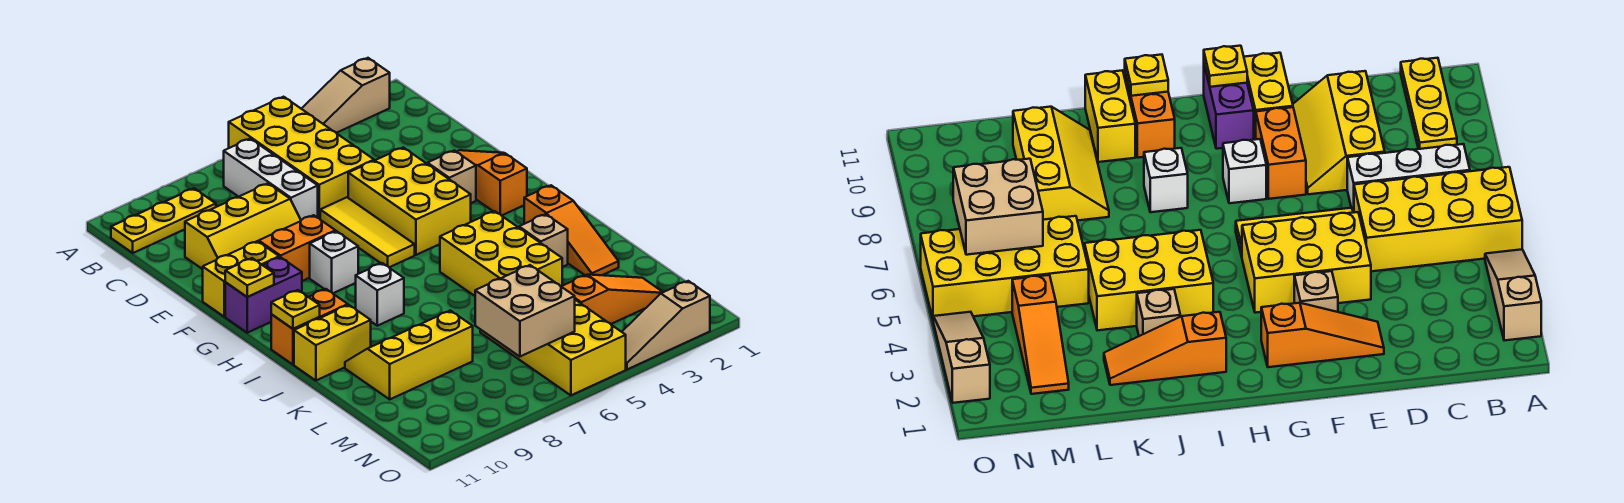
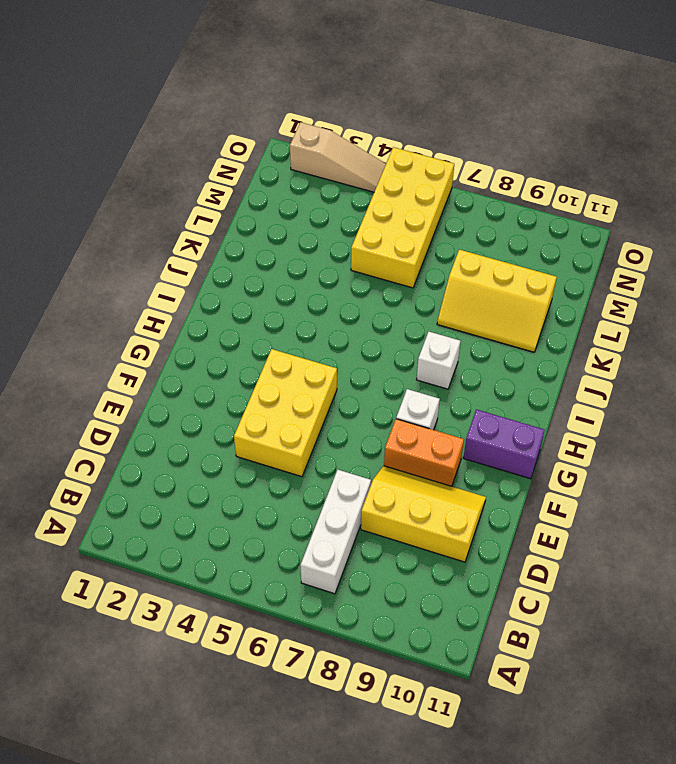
none -> tan slope A2:A4 level 1 top 2
none -> yellow brick A5:D6 level 1
none -> yellow plate B9:B11 level 1

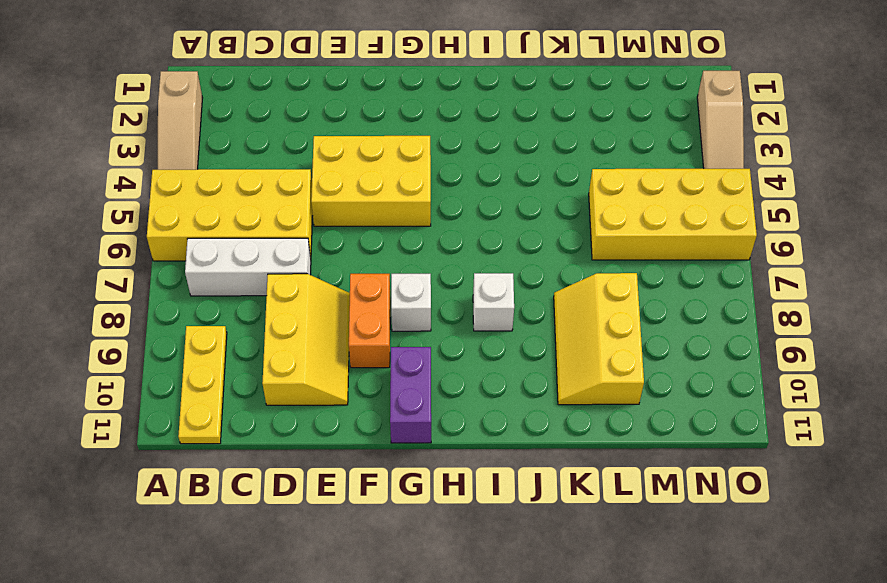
none -> orange slope E2:G2 level 1 top G
none -> yellow tile E6:G6 level 1
none -> tan brick F3 level 1

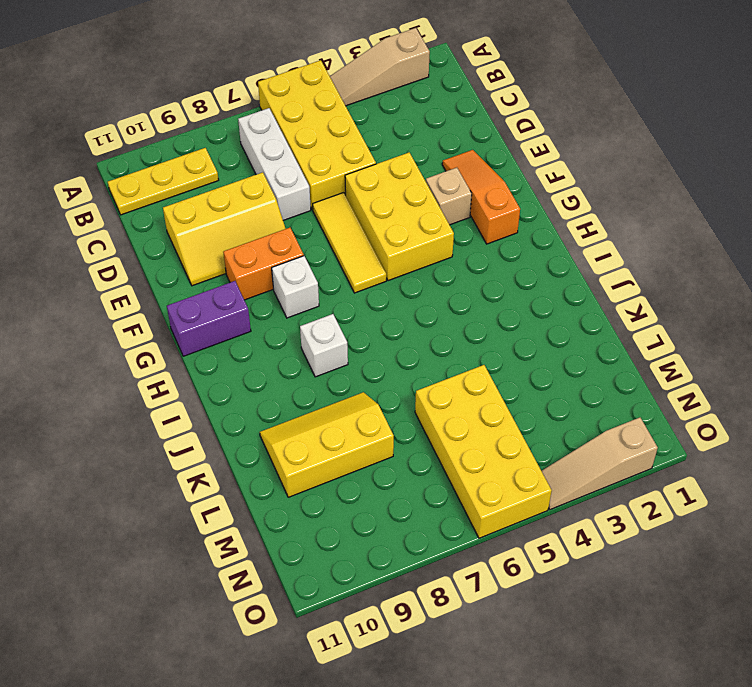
none -> yellow brick F10:F11 level 1
none -> orange slope I2:K2 level 1 top I
none -> yellow brick I4:K5 level 1

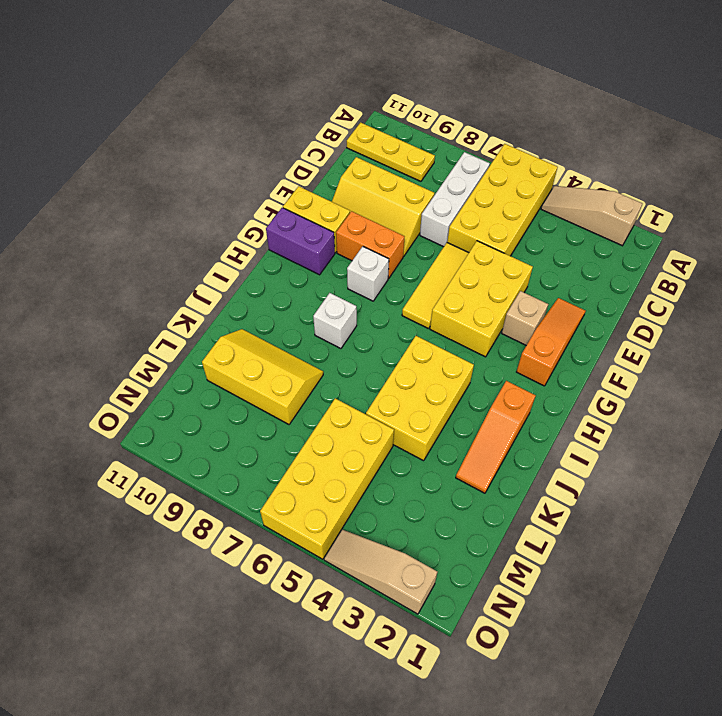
none -> orange brick I10:I11 level 1
none -> tan brick J3 level 1
none -> yellow brick J10:J11 level 1

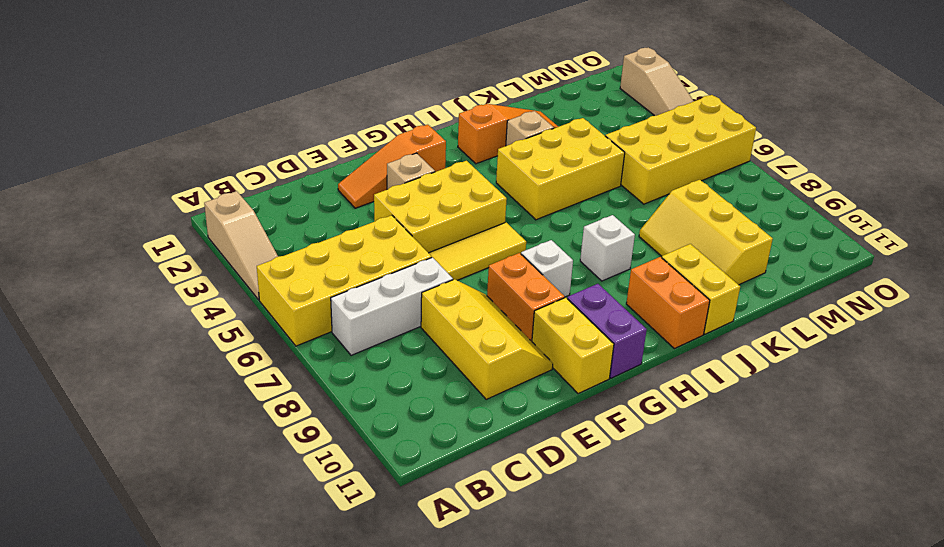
none -> yellow plate B9:B11 level 1
none -> orange slope M2:M4 level 1 top 4
none -> yellow plate G11 level 2

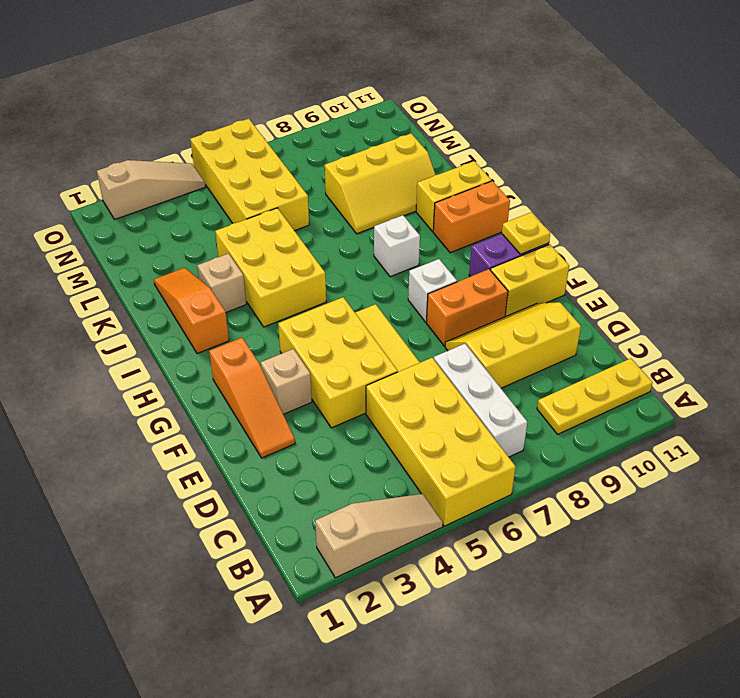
none -> orange slope M2:M4 level 1 top 4
none -> yellow plate I11 level 2
none -> tan brick M6:N7 level 2

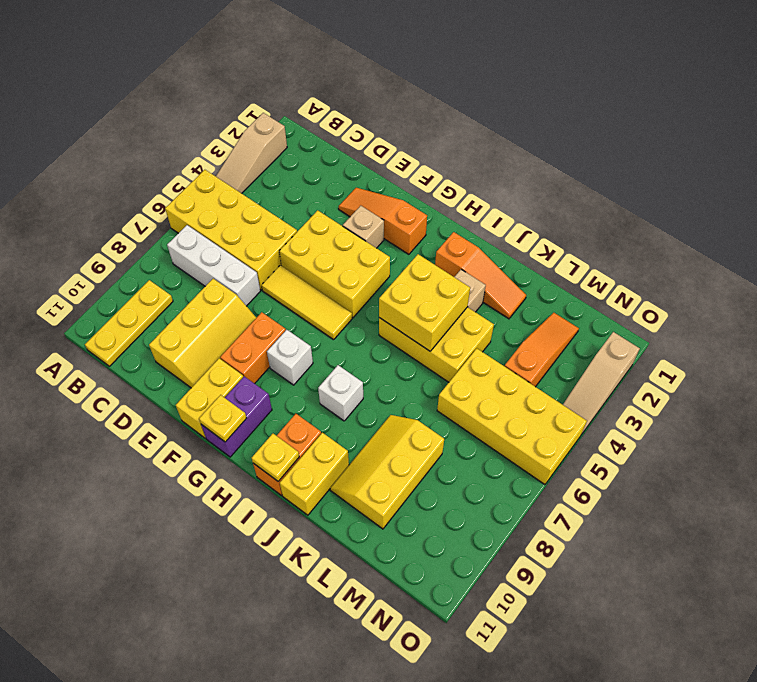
yellow brick I4:J5 level 2 -> none
none -> tan brick M6:N7 level 2

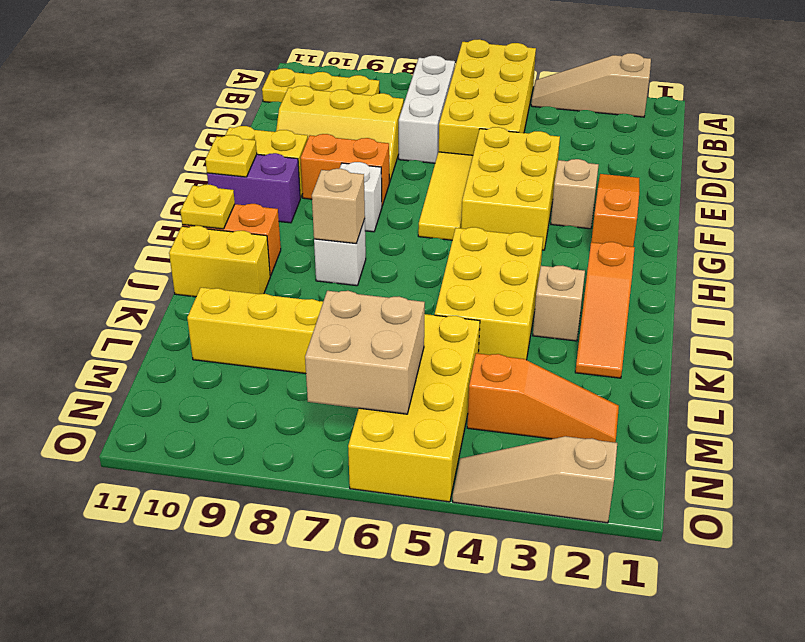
tan brick I8 level 2 -> none

